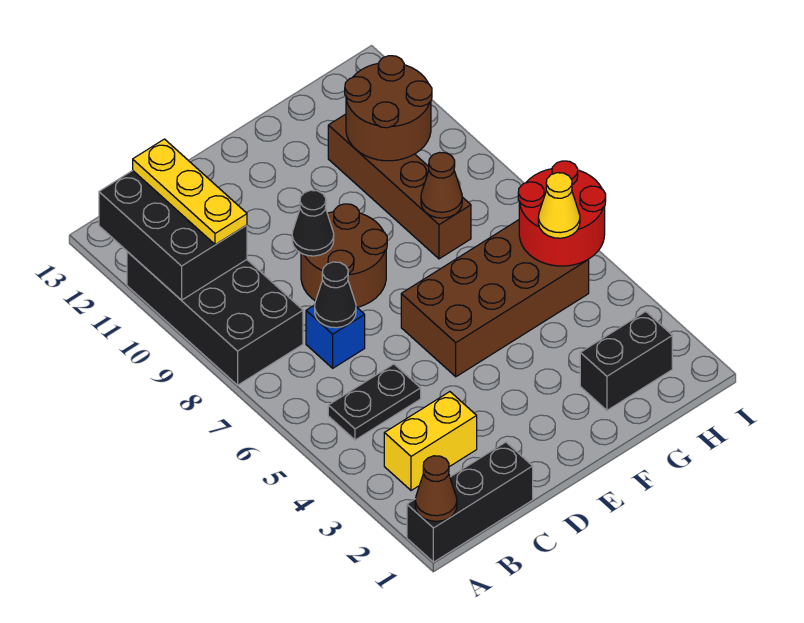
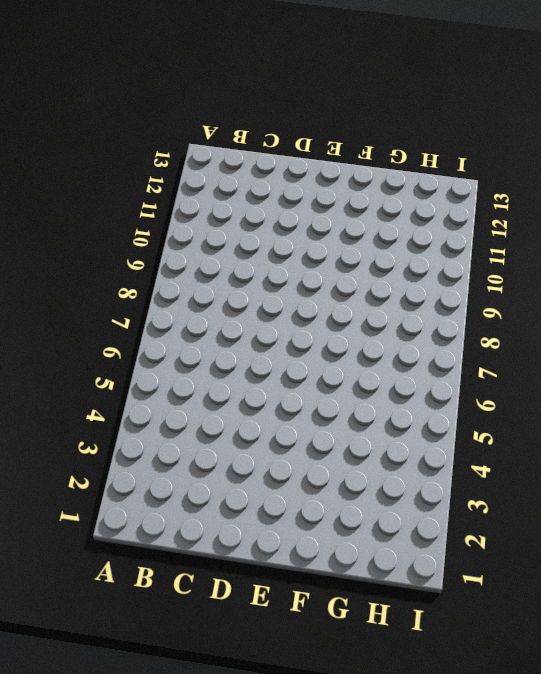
none -> black brick A1:C1 level 1
none -> black brick A8:B11 level 1
none -> yellow brick B3:C3 level 1

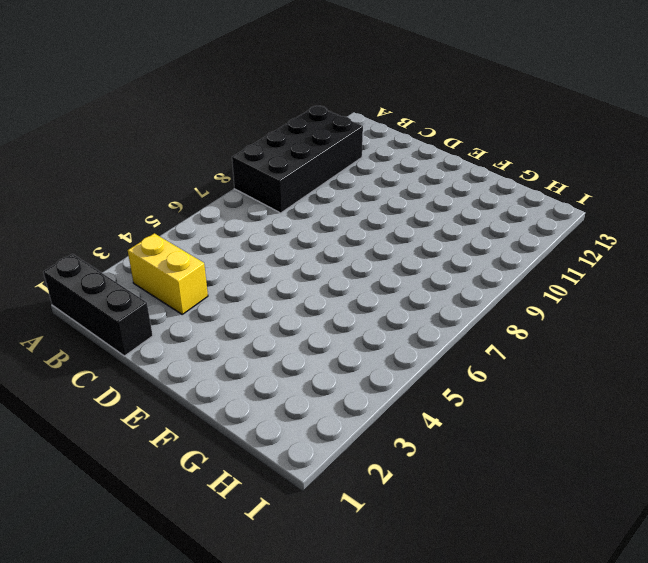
none -> black plate B5:C5 level 1
none -> blue brick C7 level 1
none -> brown round brick D8:E9 level 1

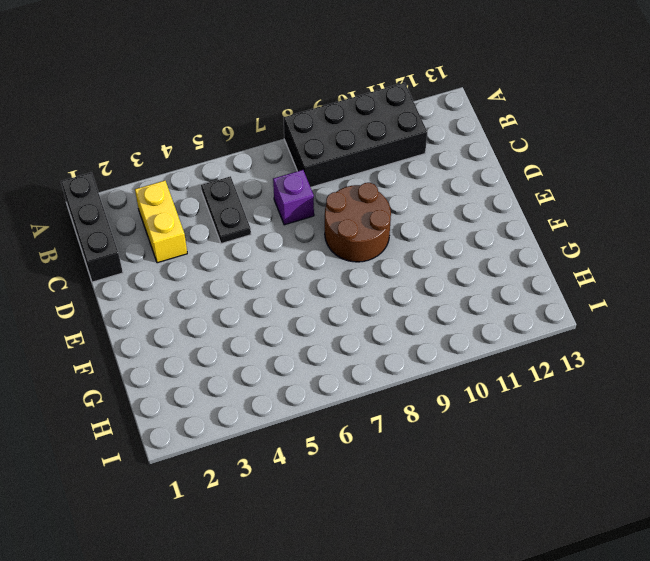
purple brick C7 level 1 -> blue brick C7 level 1
none -> brown brick E5:H6 level 1
none -> black brick G2:H2 level 1
none -> brown brick G8:G11 level 1

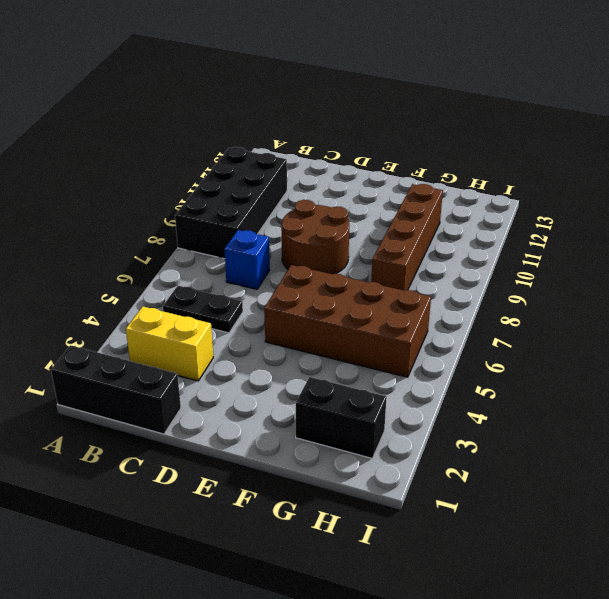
none -> brown cone A1 level 2
none -> black brick A10:B12 level 2
none -> black cone C7 level 2

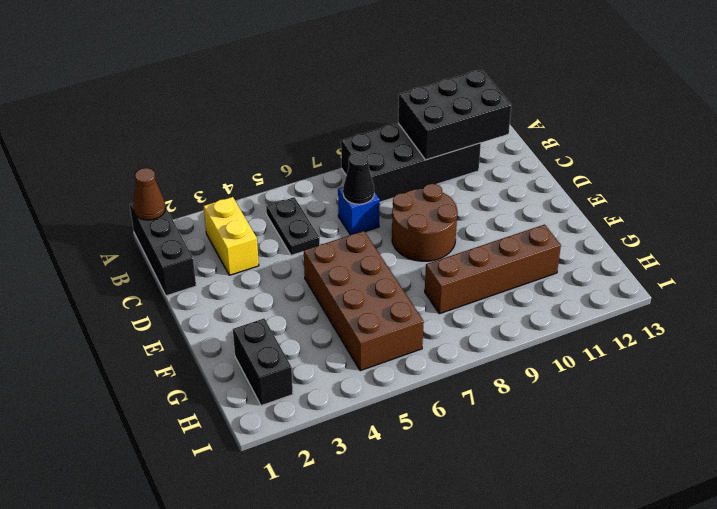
none -> black cone D9 level 2
none -> brown cone G8 level 2
none -> brown round brick G10:H11 level 2

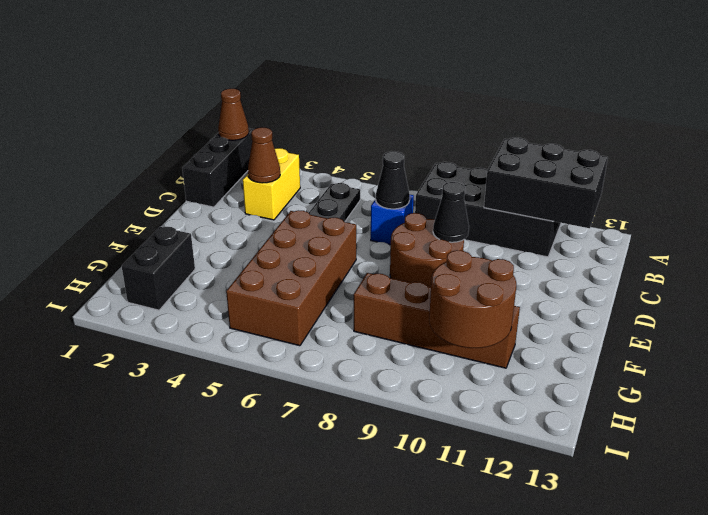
brown cone C3 level 2 -> brown cone G8 level 2
none -> red round brick H5:I6 level 2
none -> yellow plate B10:B12 level 3
none -> yellow cone H5 level 3

